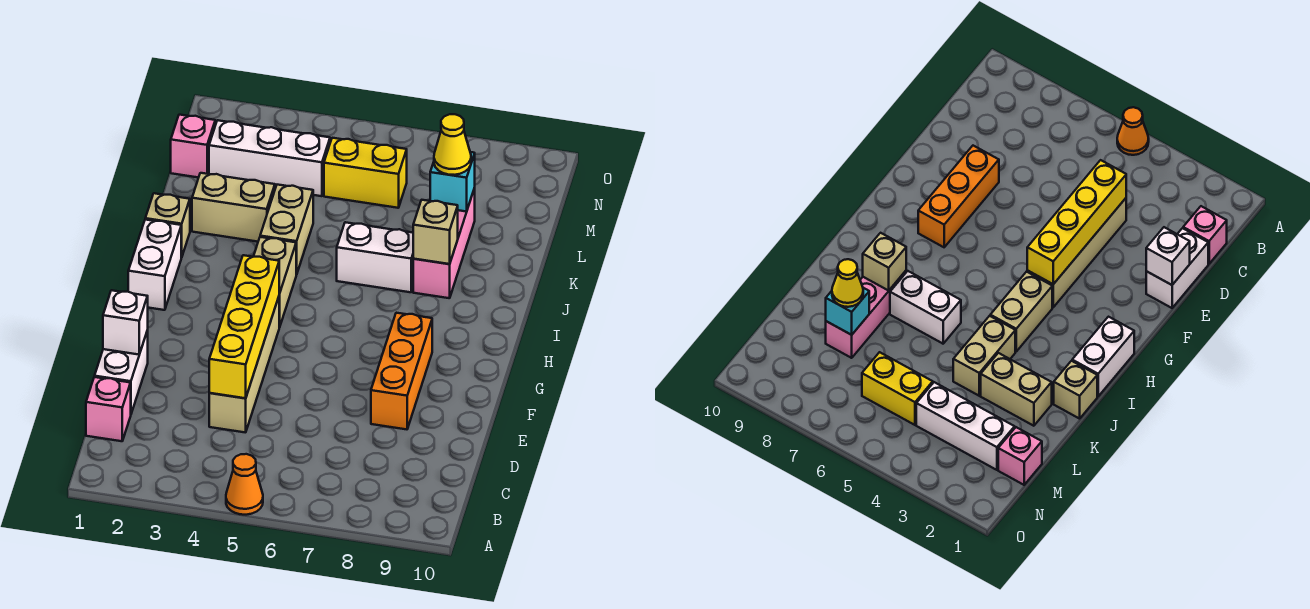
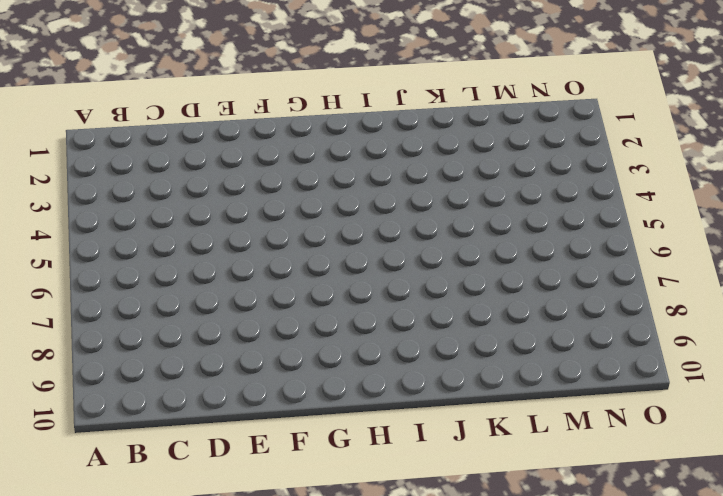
none -> orange cone A5 level 1
none -> pink brick C1 level 1
none -> white brick D1:E1 level 1

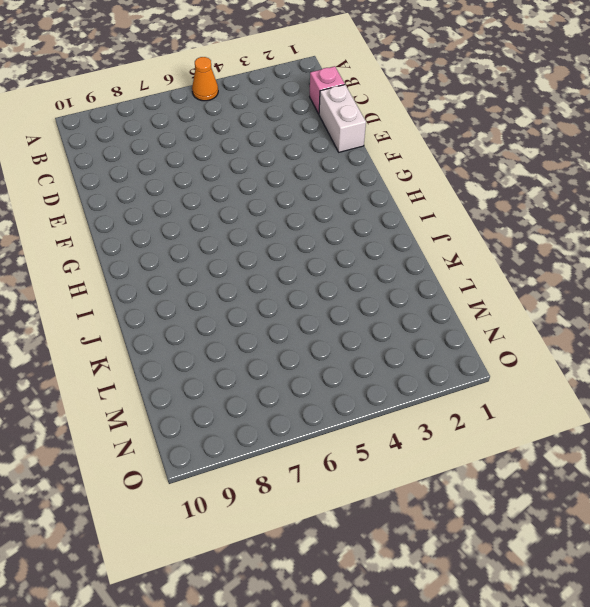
none -> tan brick D4:G4 level 1
none -> orange brick E8:G8 level 1
none -> white brick H1:I1 level 1

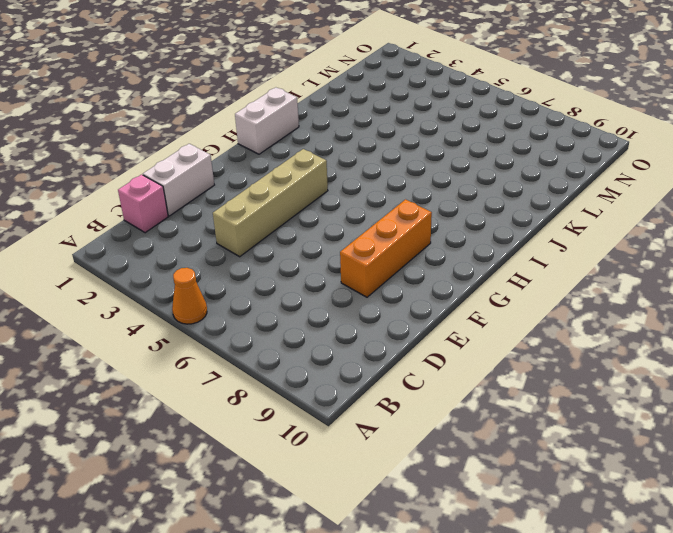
none -> tan brick H4:I4 level 1
none -> tan brick J1 level 1
none -> tan brick J4:K4 level 1

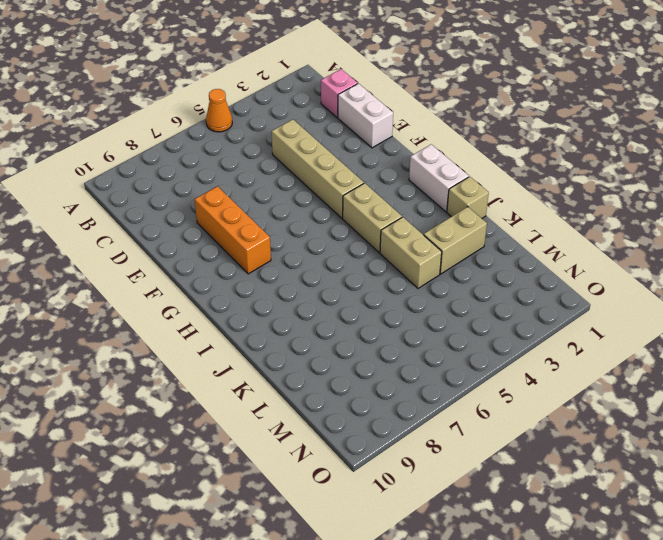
none -> white brick J6:J7 level 1
none -> pink brick J8:L8 level 1
none -> pink brick M1 level 1

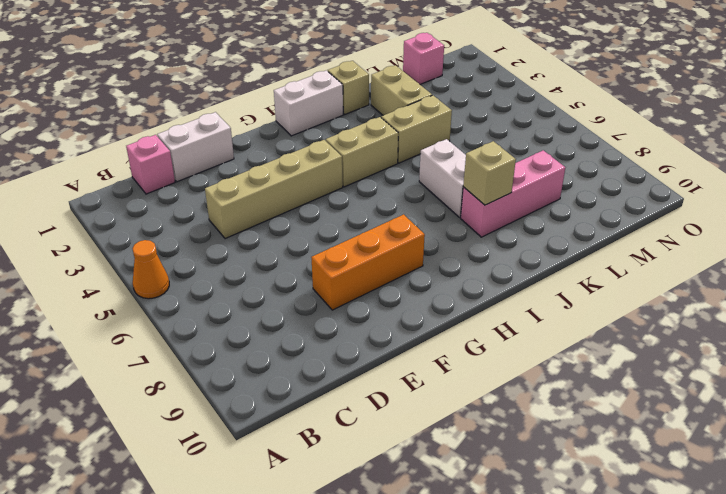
none -> white brick M2:M4 level 1
none -> yellow brick M5:M6 level 1
none -> yellow brick D4:G4 level 2

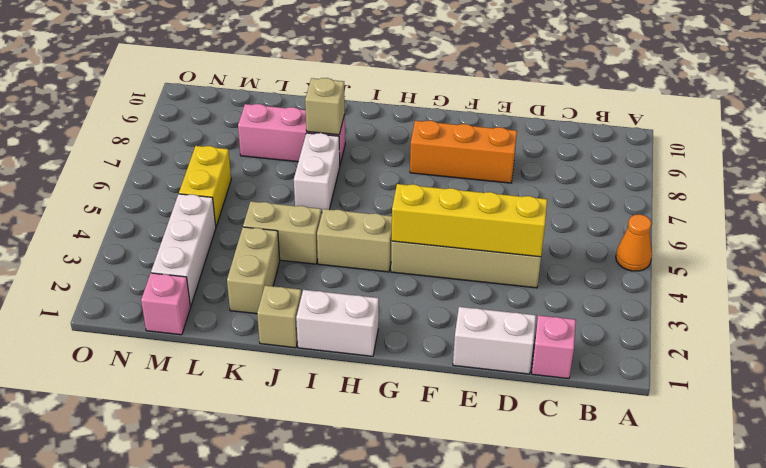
none -> white brick E1 level 2
none -> cyan brick L8 level 2
none -> yellow cone L8 level 3

